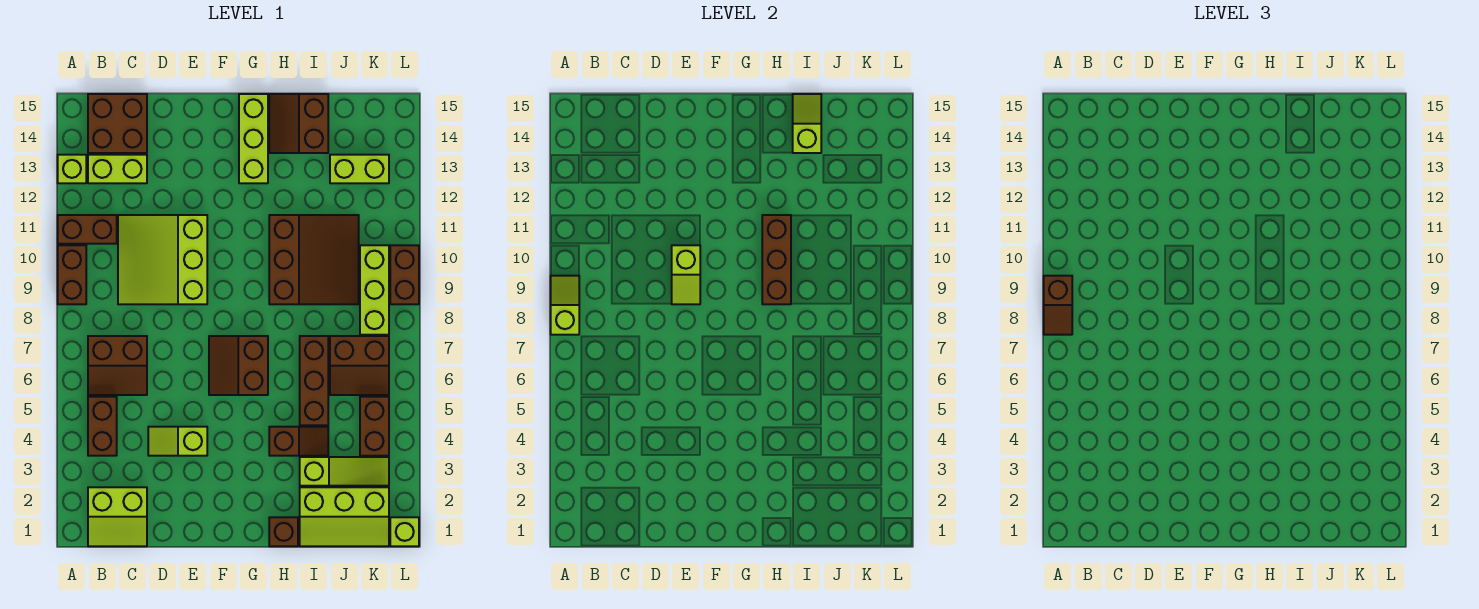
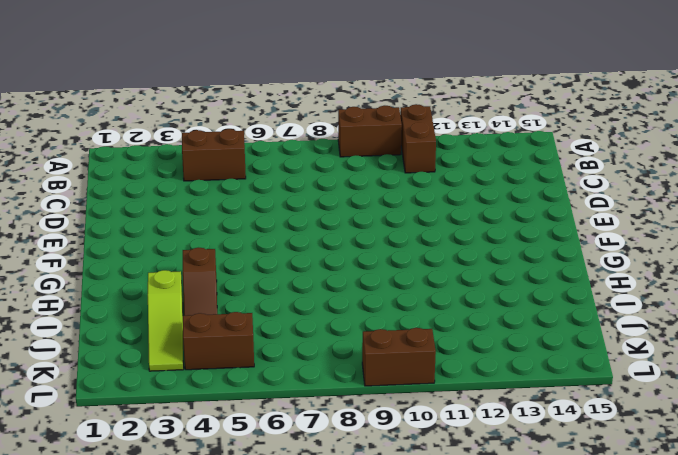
none -> lime brick A13 level 1
none -> lime slope B1:C2 level 1 top 2
none -> brown slope B6:C7 level 1 top 7
none -> lime brick B13:C13 level 1

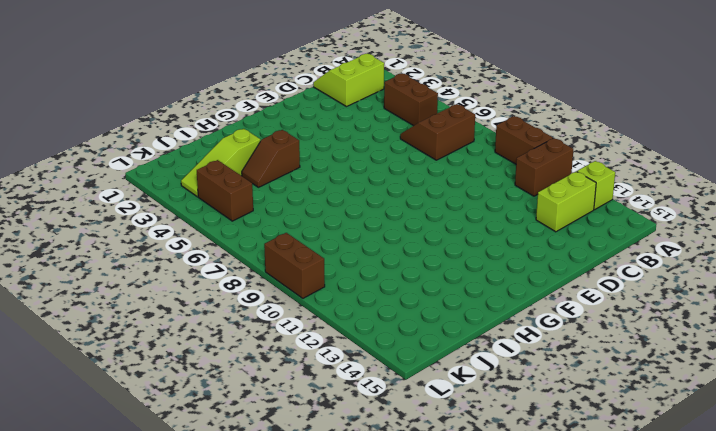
none -> brown brick B14:C15 level 1
none -> lime slope C9:E11 level 1 top E
none -> lime slope D4:E4 level 1 top E
none -> brown slope F6:G7 level 1 top G

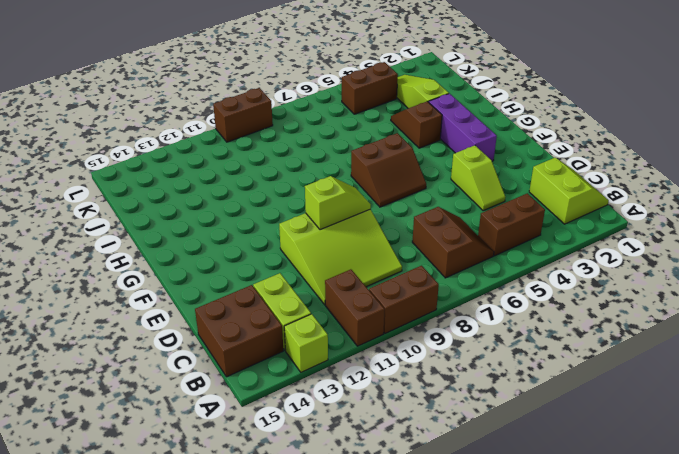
purple brick F3:H3 level 1 -> none
none -> lime brick G13:G15 level 1
none -> brown brick H1 level 1
none -> brown slope H9:J11 level 1 top H
none -> brown slope H14:I15 level 1 top I

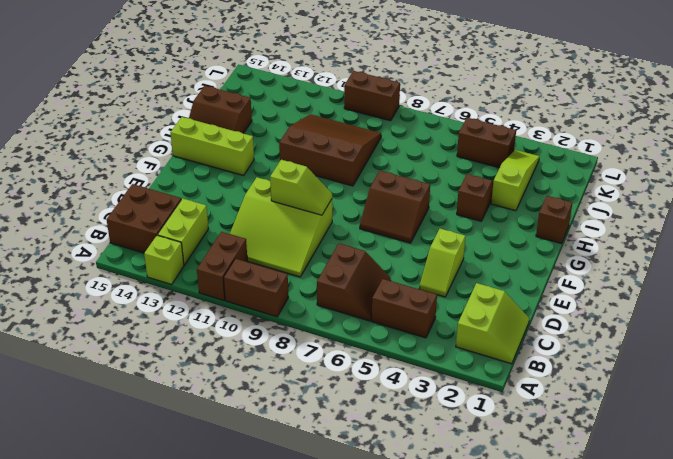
none -> lime slope I1:K2 level 1 top 2
none -> brown brick I5:I7 level 1
none -> brown slope J6:K7 level 1 top 7
none -> lime brick J13:K13 level 1

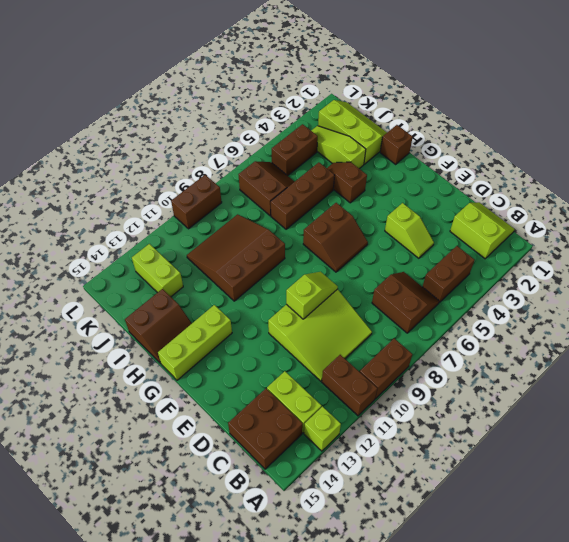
none -> lime brick K8:K10 level 1
none -> lime brick L1 level 1
none -> lime slope A8:A9 level 2 top 8
none -> brown brick H9:H11 level 2

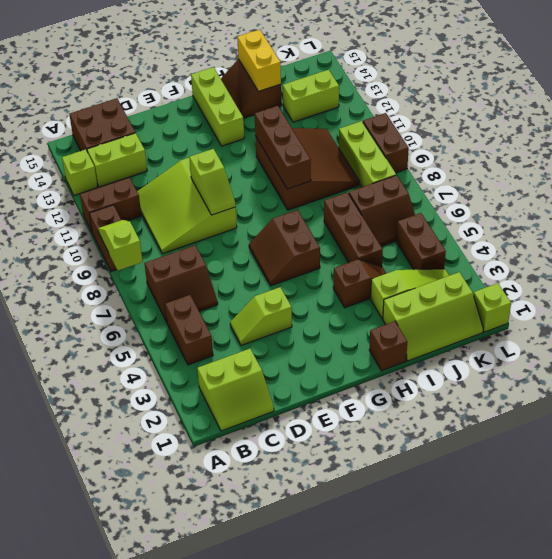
yellow brick I14:I15 level 2 -> lime slope I14:I15 level 2 top 14
none -> brown slope A8:A9 level 3 top 9

